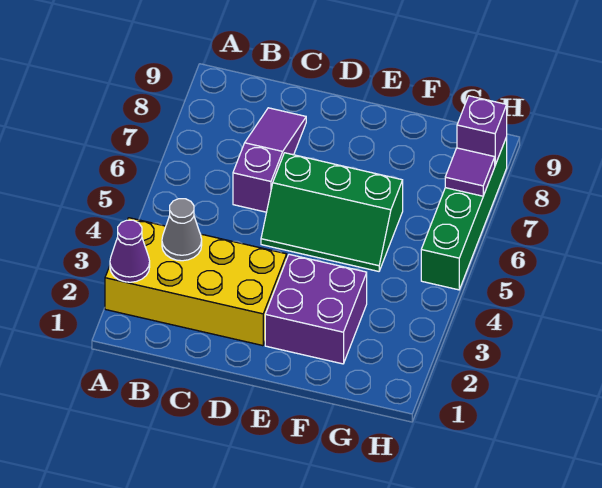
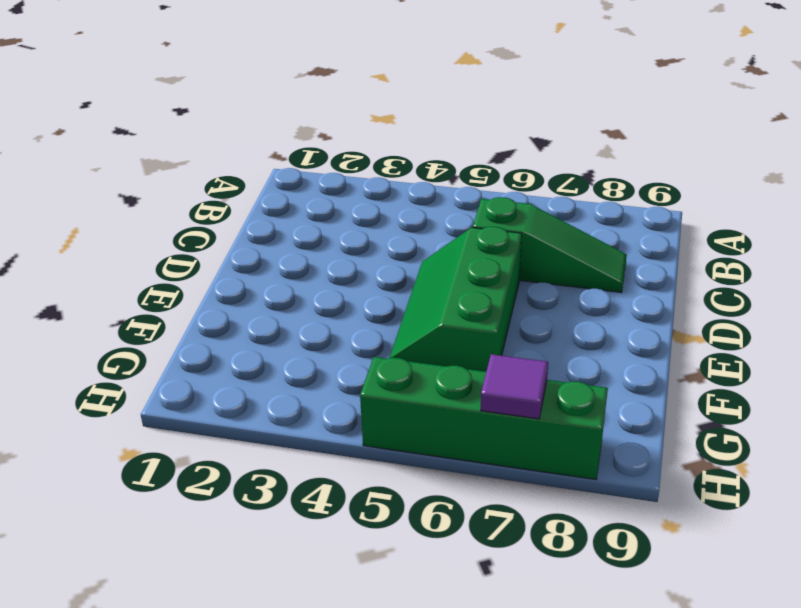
green slope C6:C8 level 1 top 6 -> purple slope C6:C8 level 1 top 6
none -> yellow brick A2:D3 level 1
none -> purple brick E2:F3 level 1

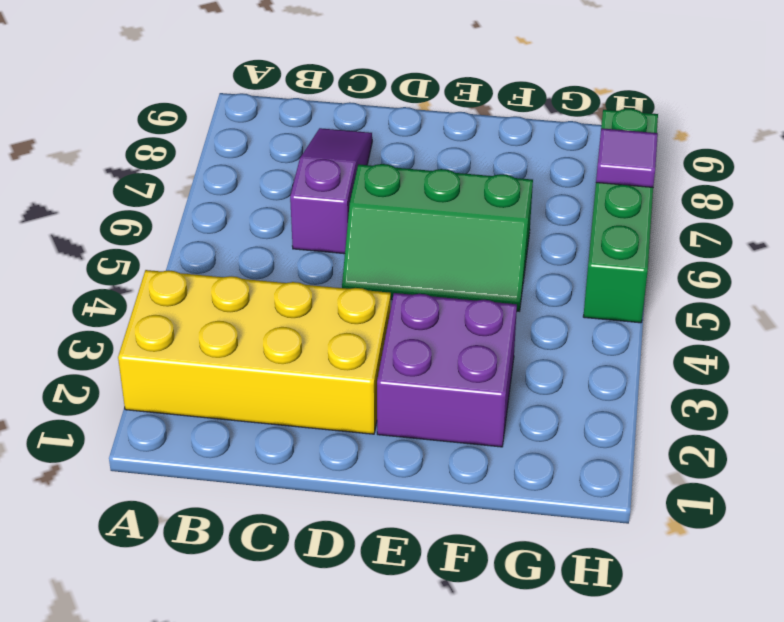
none -> purple cone A2 level 2
none -> grey cone B3 level 2

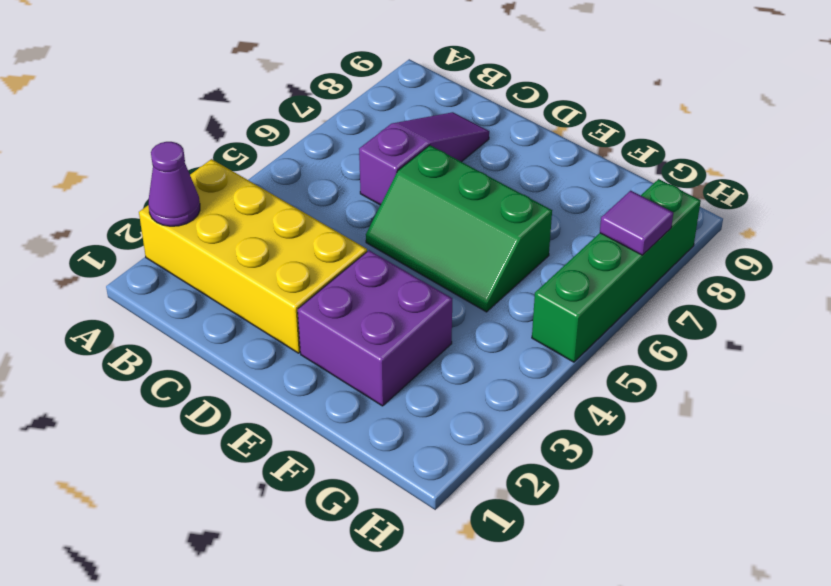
none -> grey cone B3 level 2
none -> purple brick H8 level 2

